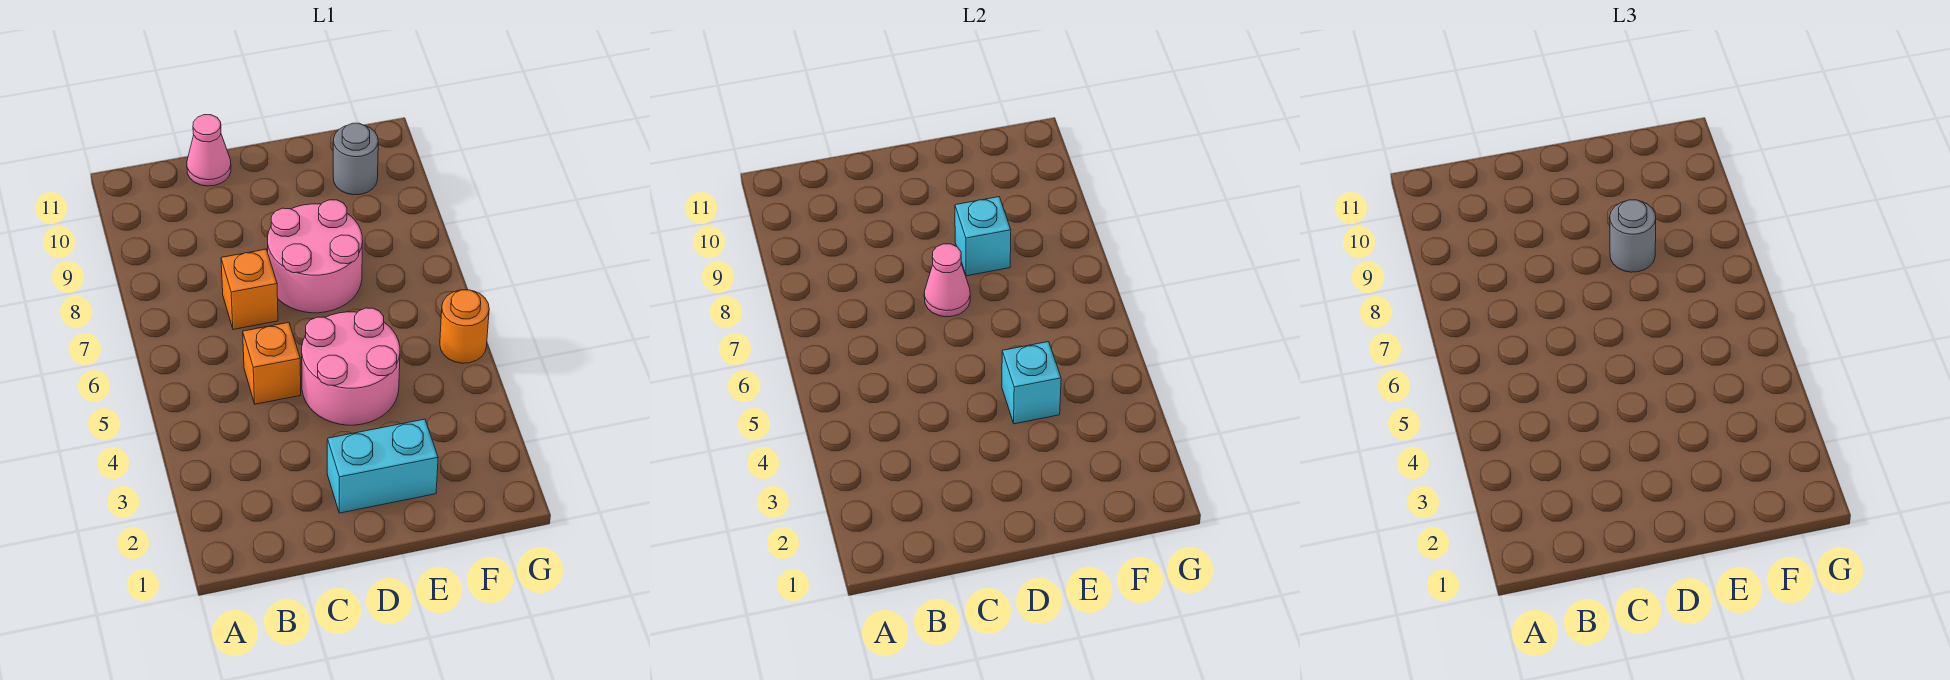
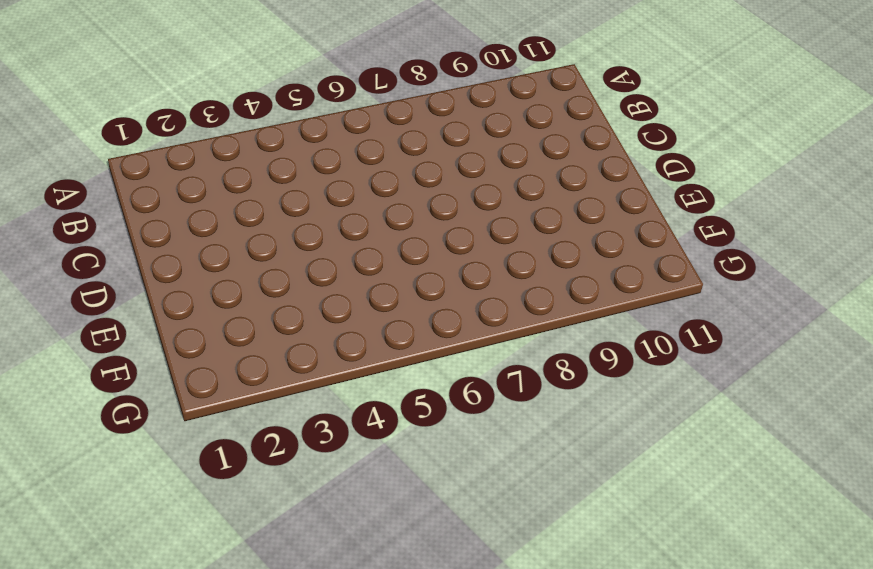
none -> orange brick C5 level 1
none -> orange brick C7 level 1
none -> pink cone C11 level 1

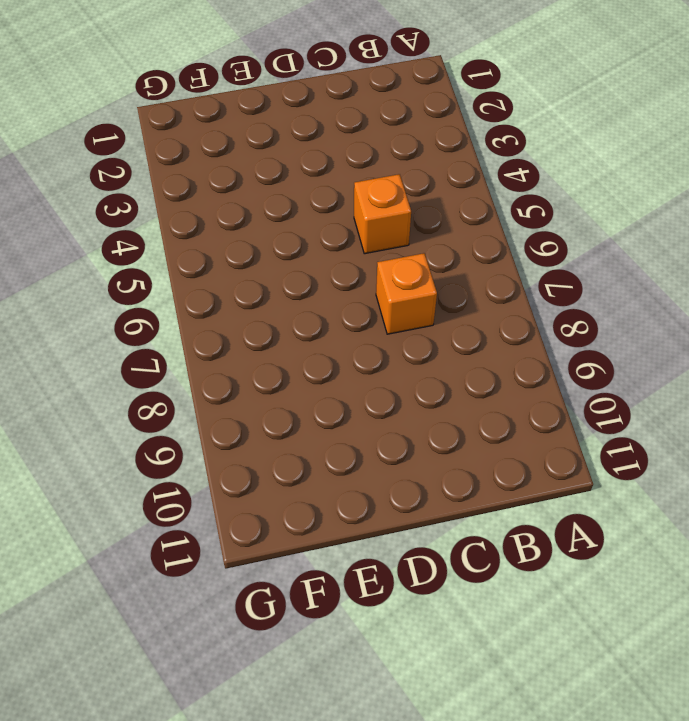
none -> pink cone C11 level 1
none -> cyan brick D2:E2 level 1
none -> pink round brick D4:E5 level 1

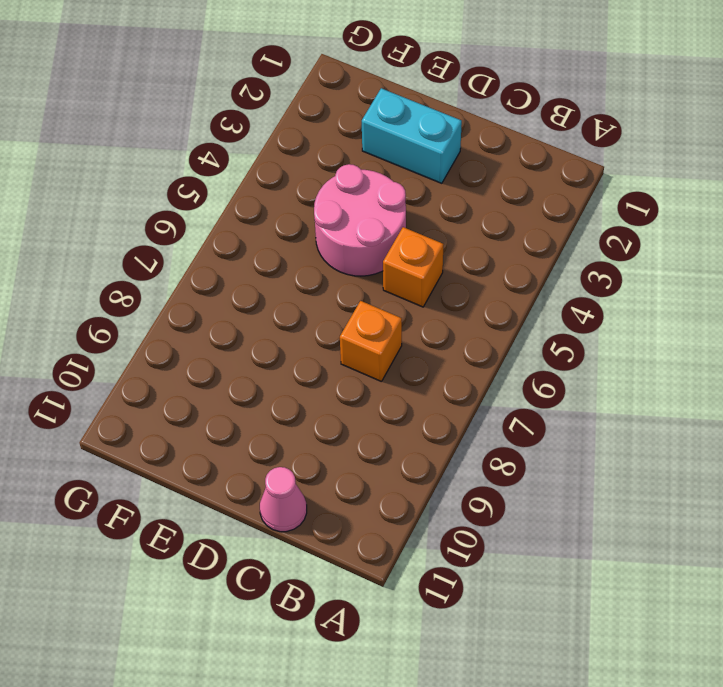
none -> pink round brick D7:E8 level 1
none -> grey round brick F10 level 1
none -> orange round brick G5 level 1

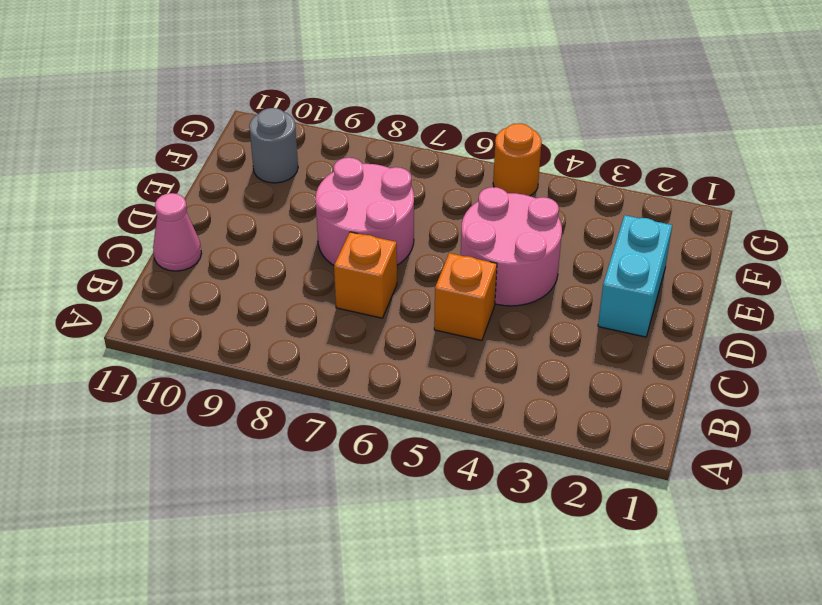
none -> pink cone D7 level 2
none -> cyan brick E4 level 2
none -> cyan brick E8 level 2

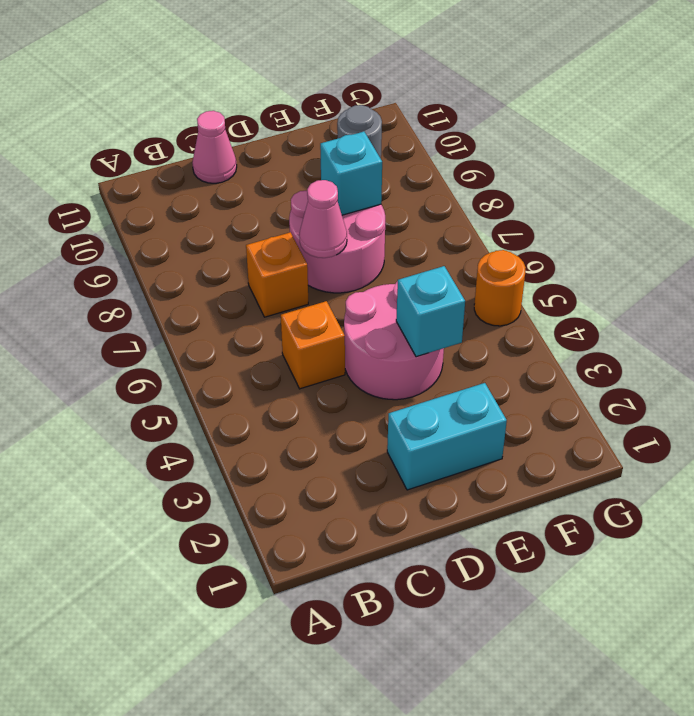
none -> grey round brick E8 level 3

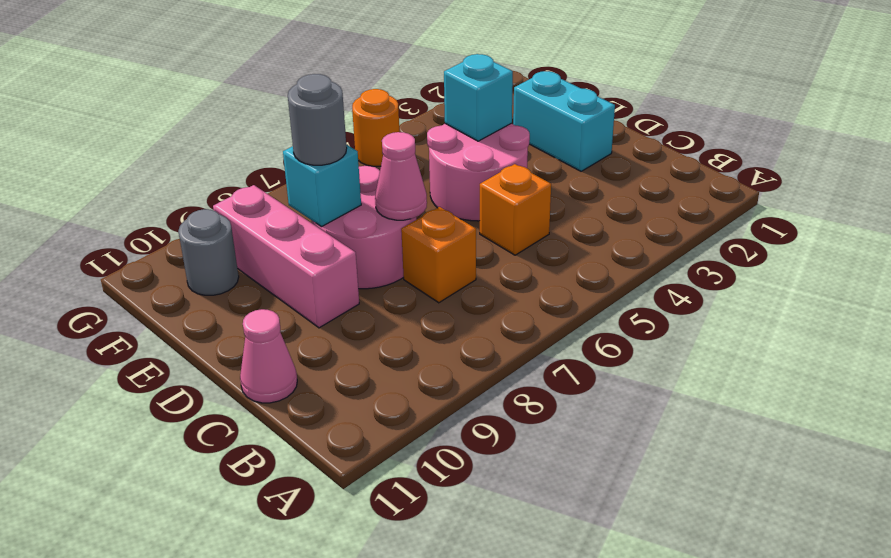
pink brick D9:F9 level 1 -> none

